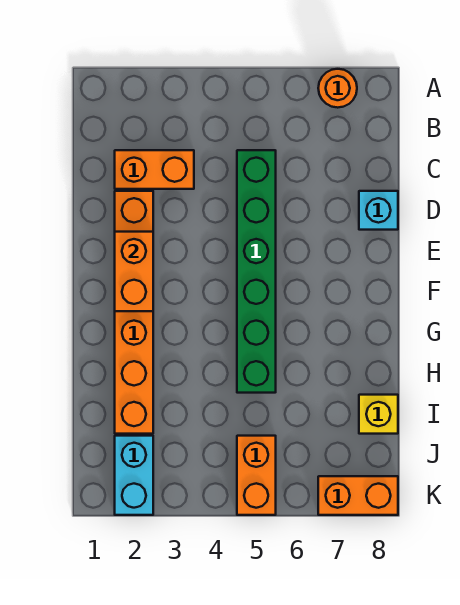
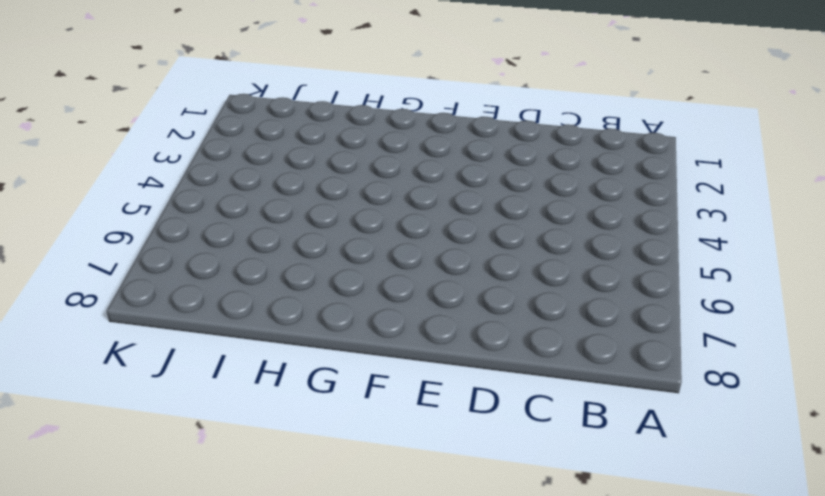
none -> orange round brick A7 level 1
none -> orange brick C2:C3 level 1

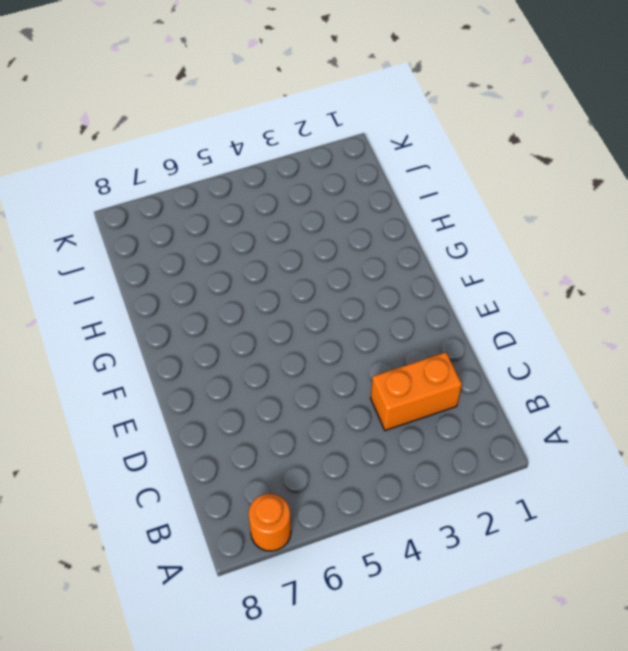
none -> green brick C5:H5 level 1
none -> orange brick D2:I2 level 1

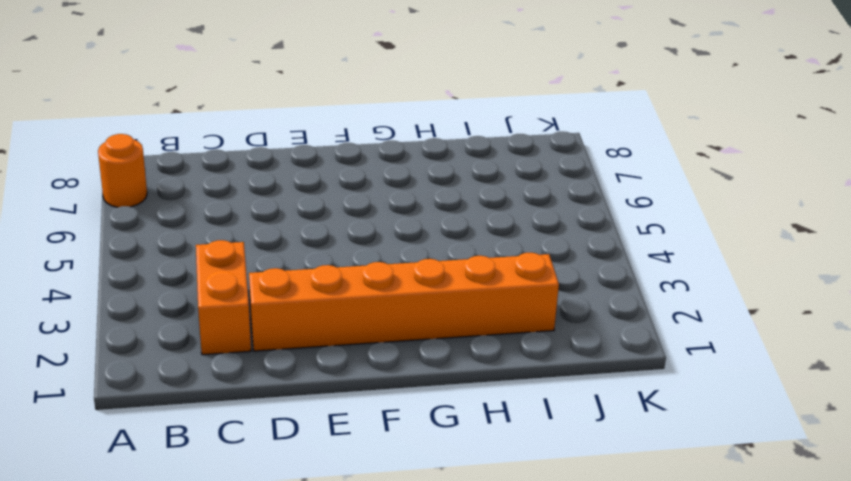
none -> green brick C5:H5 level 1
none -> cyan brick D8 level 1

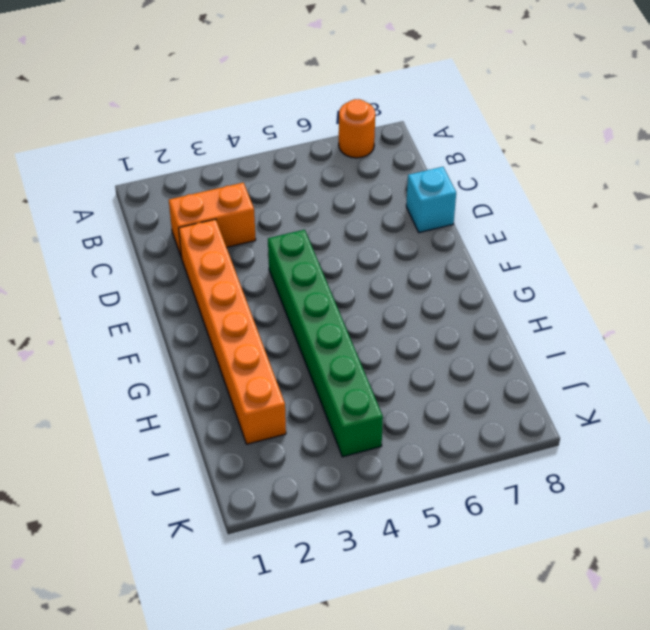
green brick E4:J4 level 1 -> green brick C5:H5 level 1
none -> yellow brick I8 level 1
none -> cyan brick J2:K2 level 1

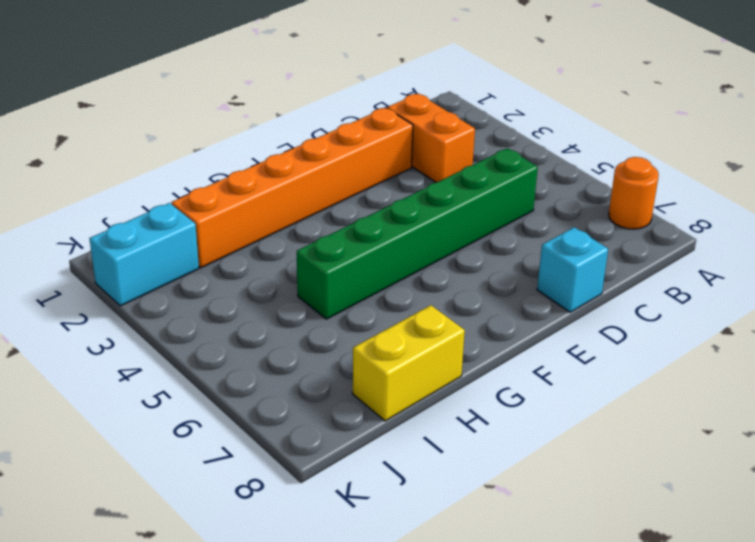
yellow brick H8:I8 level 1 -> yellow brick I8 level 1
none -> orange brick J5:K5 level 1
none -> orange brick K7:K8 level 1

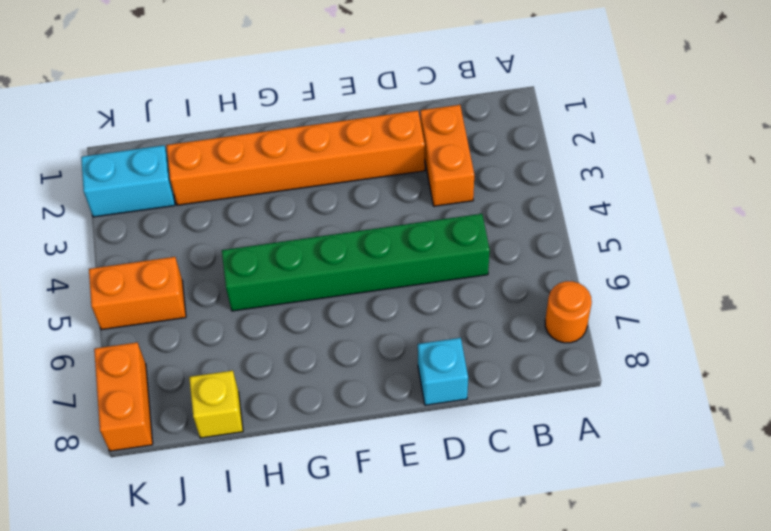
none -> orange brick E2:F2 level 2

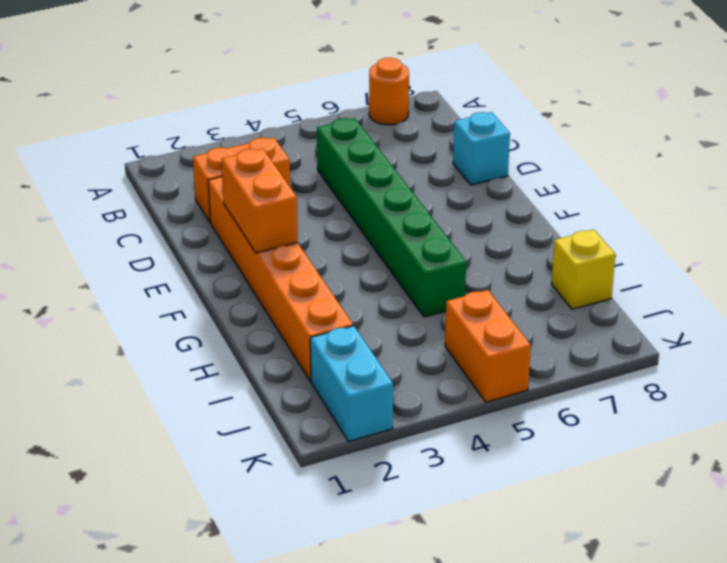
none -> orange brick K7:K8 level 1

